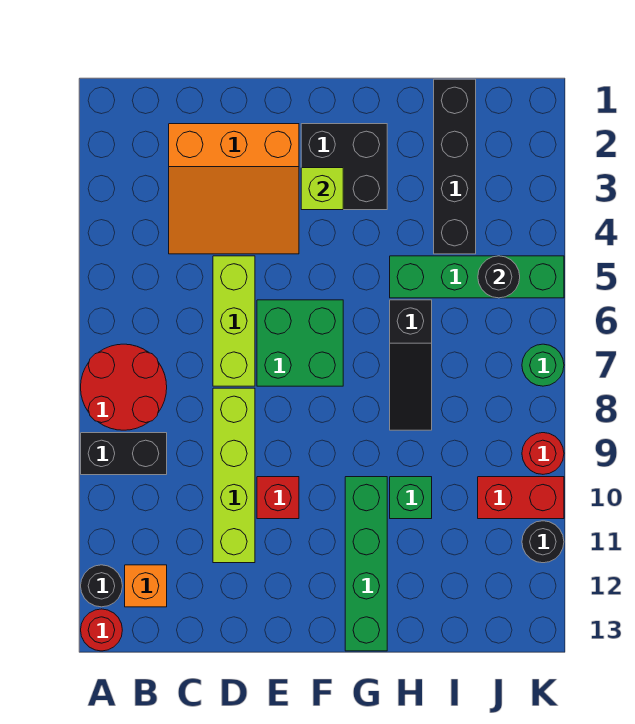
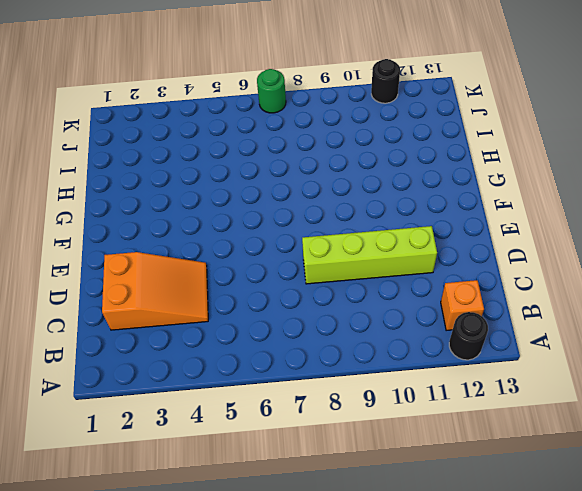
orange slope C2:D4 level 1 top 2 -> orange slope C2:E4 level 1 top 2
none -> red round brick A7:B8 level 1
none -> black brick A9:B9 level 1
none -> red round brick A13 level 1

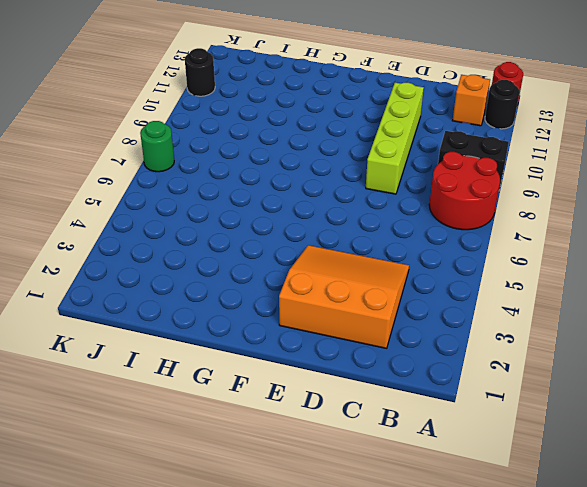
none -> lime brick D5:D7 level 1
none -> green brick E6:F7 level 1
none -> red brick E10 level 1

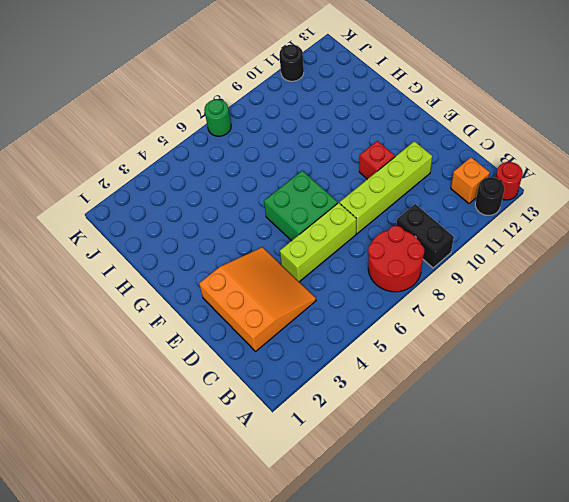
none -> black brick F2:G3 level 1
none -> green brick G10:G13 level 1
none -> green brick H5:K5 level 1

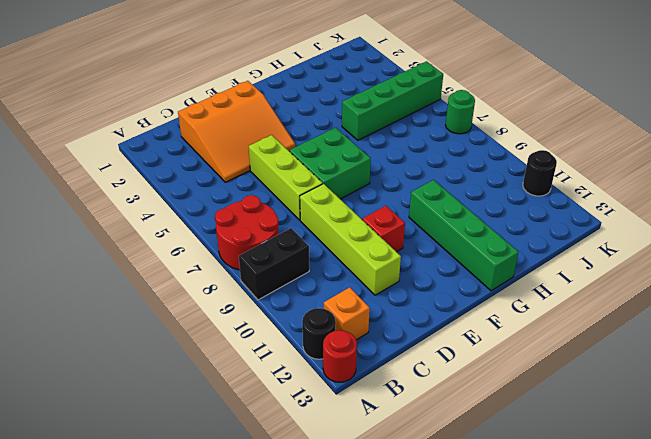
none -> black brick F2:G3 level 1
none -> black slope H6:H8 level 1 top 6
none -> green brick H10 level 1

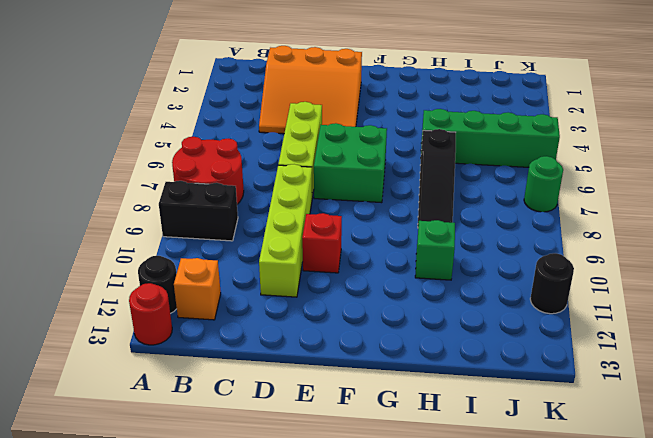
none -> black brick F2:G3 level 1
none -> green brick G10:G13 level 1
none -> black brick I1:I4 level 1

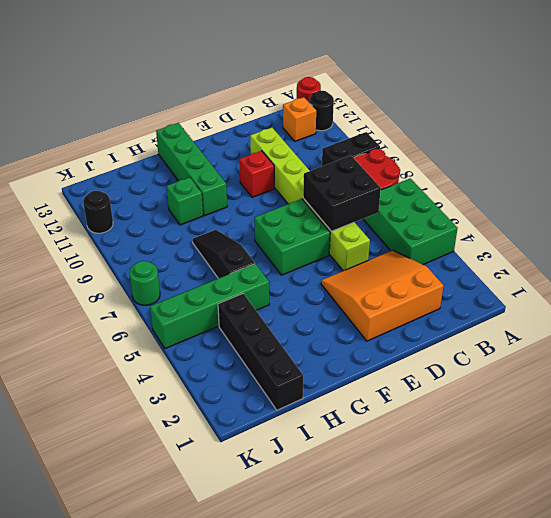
green brick A4:B6 level 1 -> none
black brick C6:D7 level 2 -> black brick F2:G3 level 1
none -> red brick J10:K10 level 1
none -> red round brick K9 level 1
none -> lime brick F3 level 2

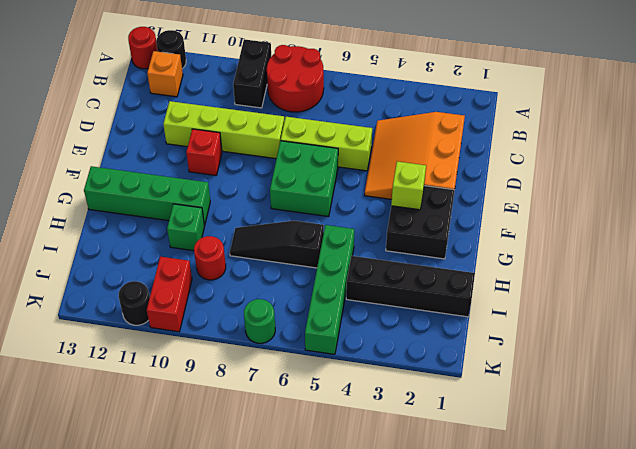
red round brick I9 level 1 -> red round brick K9 level 1
none -> black round brick J5 level 2

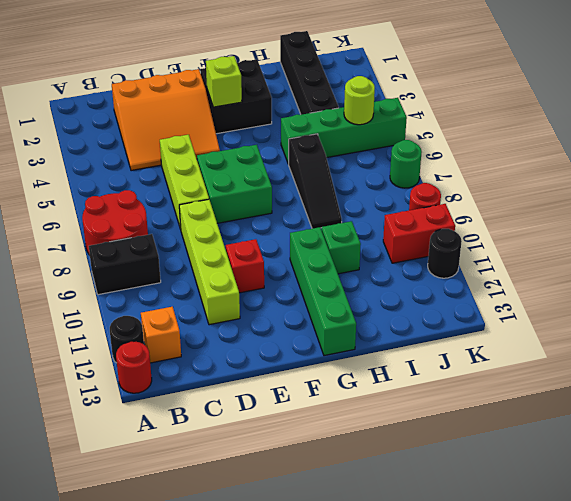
lime round brick J5 level 2 -> black round brick J5 level 2

